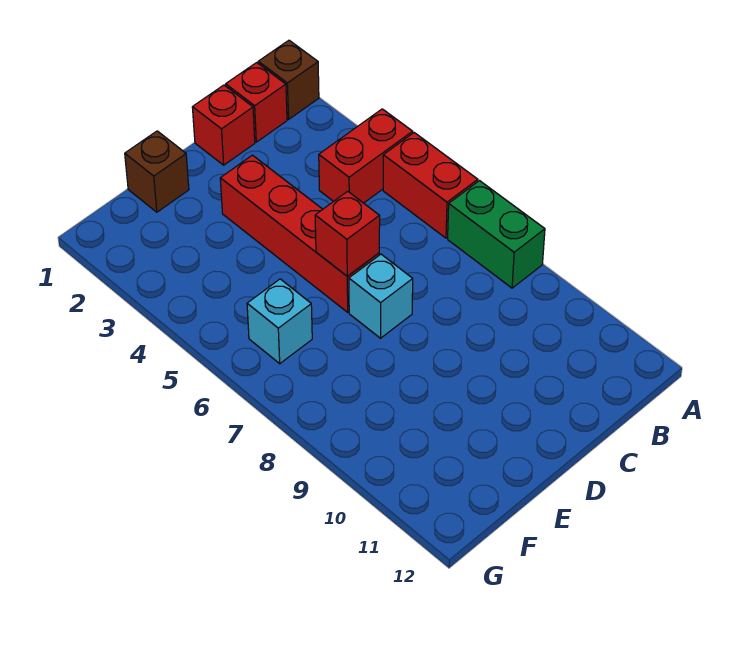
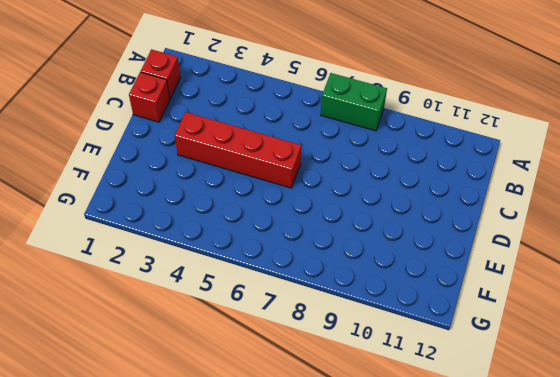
none -> brown brick A1 level 1
none -> red brick A4:B4 level 1

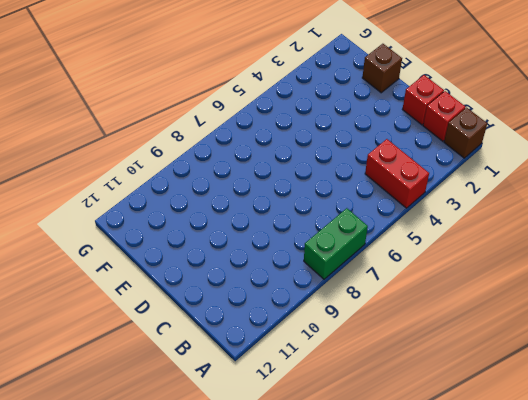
none -> red brick A5:A6 level 1
none -> red brick D3:D6 level 1

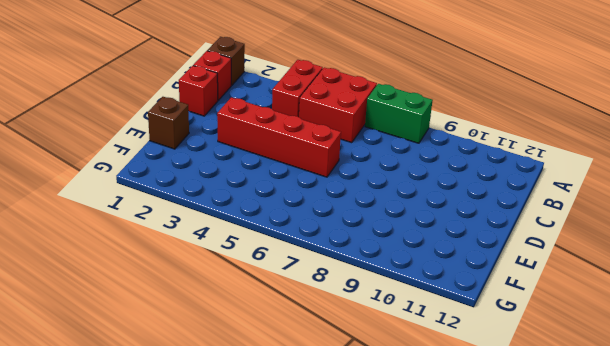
red brick A5:B6 level 1 -> red brick A5:A6 level 1
none -> cyan brick D7 level 1
none -> cyan brick F6 level 1

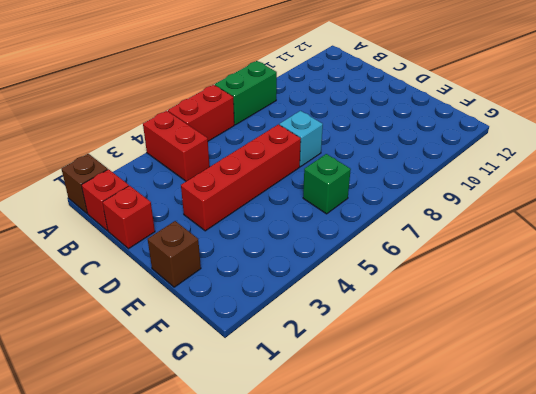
green brick F6 level 1 -> cyan brick F6 level 1
none -> red brick D6 level 2

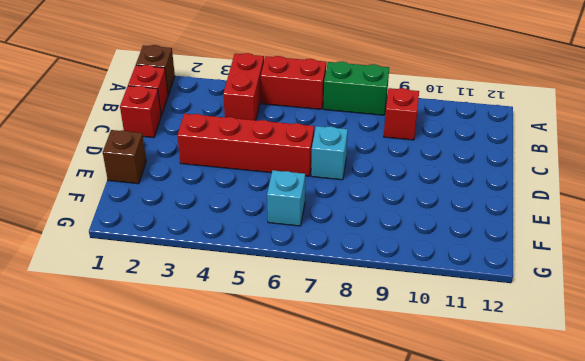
red brick B9 level 1 -> red brick D6 level 2

